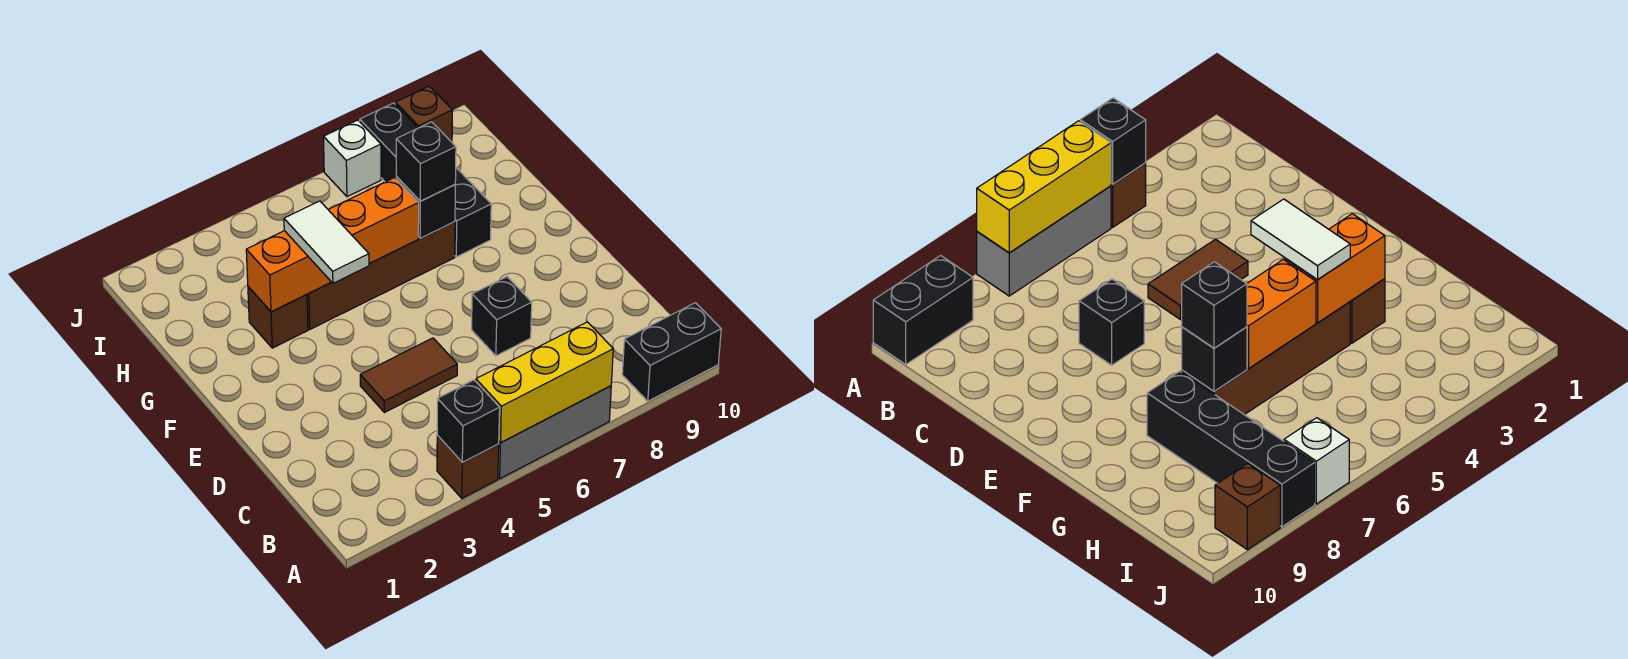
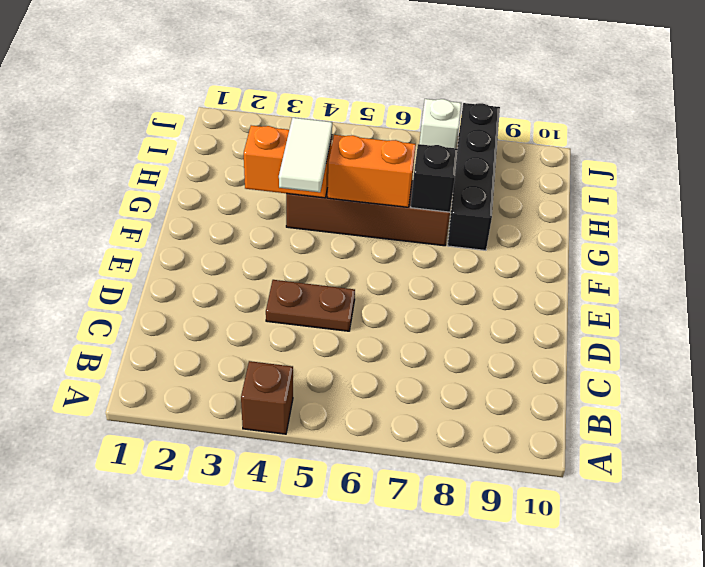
brown plate D4:D5 level 1 -> brown tile D4:D5 level 1
none -> grey brick A5:A7 level 1
none -> black brick A9:A10 level 1
none -> black brick D7 level 1

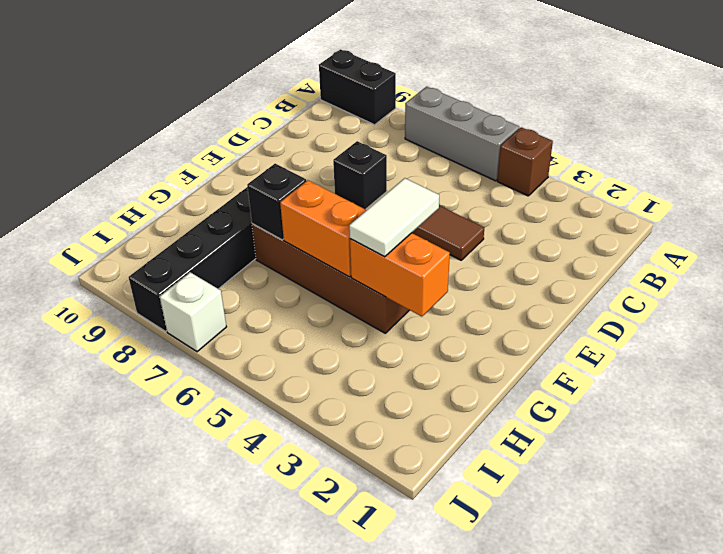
none -> brown brick G3 level 1
none -> brown brick J9 level 1
none -> black brick A4 level 2

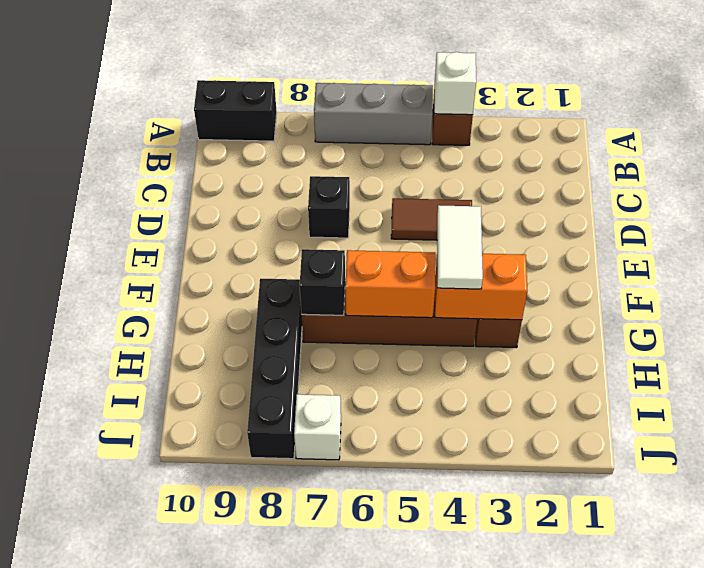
white brick A4 level 2 -> black brick A4 level 2
none -> brown brick J9 level 1
none -> yellow brick A5:A7 level 2
none -> black brick G7 level 3

